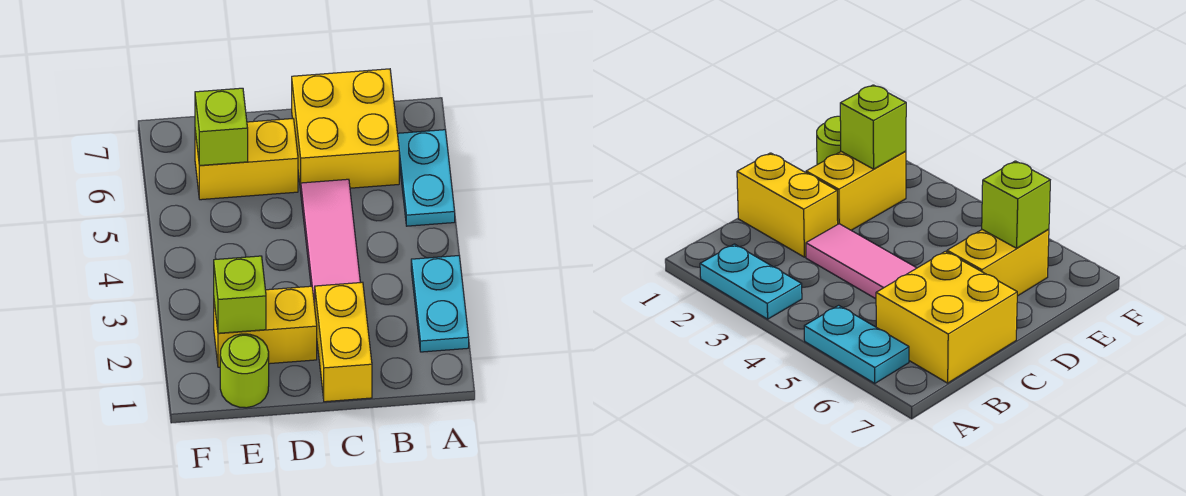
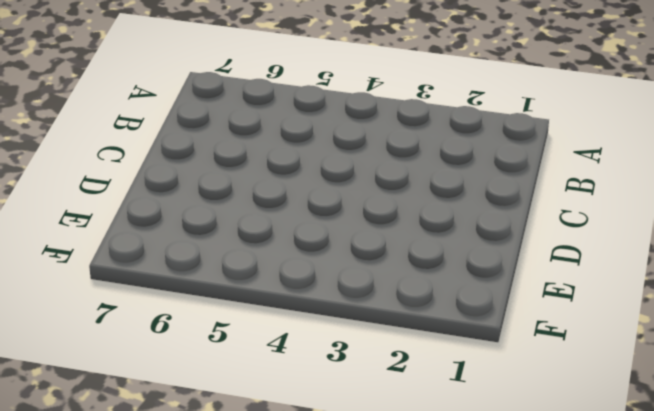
none -> cyan plate A2:A3 level 1
none -> cyan plate A5:A6 level 1

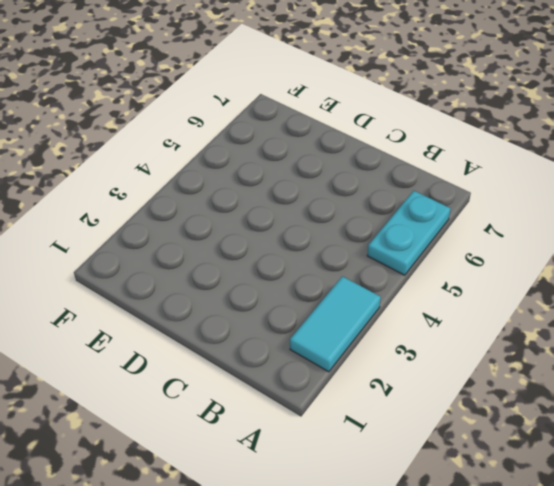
cyan tile A2:A3 level 1 -> cyan plate A2:A3 level 1
none -> yellow brick B6:C7 level 1
none -> yellow brick C1:C2 level 1

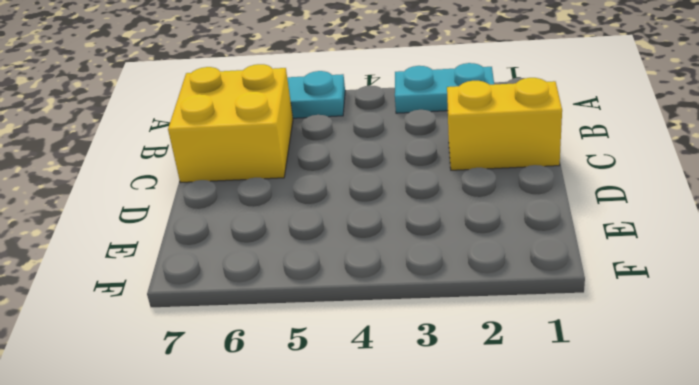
none -> pink tile C3:C5 level 1
none -> yellow brick D2:E2 level 1

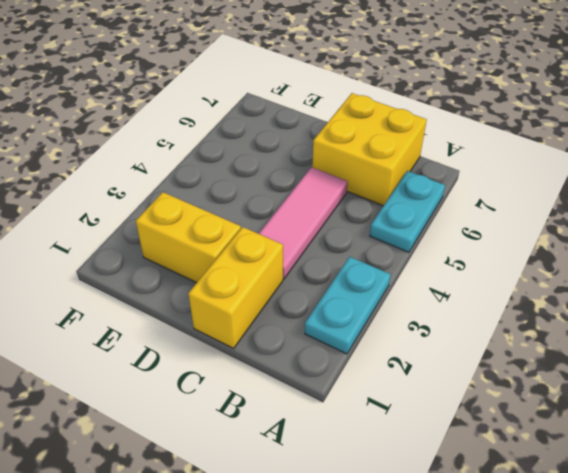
none -> yellow brick D6:E6 level 1
none -> lime round brick E1 level 1

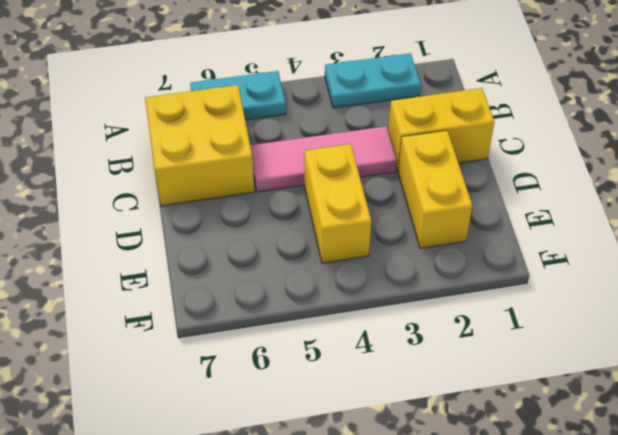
yellow brick D4:E4 level 1 -> yellow brick D6:E6 level 1
none -> lime round brick E1 level 1
none -> lime brick E2 level 2

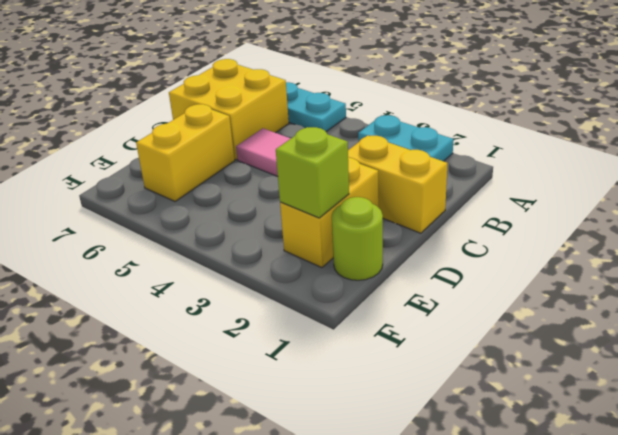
none -> lime brick E6 level 2

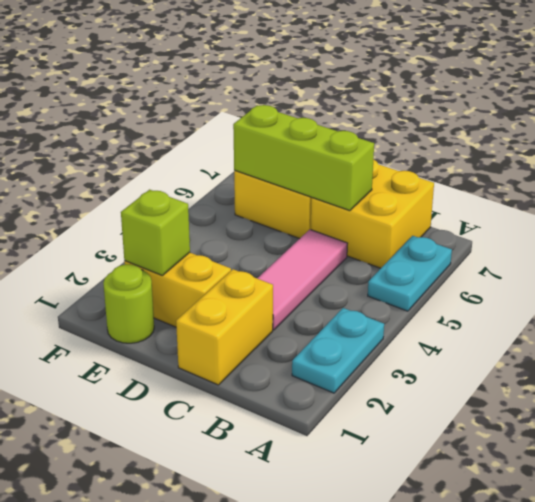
lime brick C6:E6 level 2 -> lime brick E6 level 2

